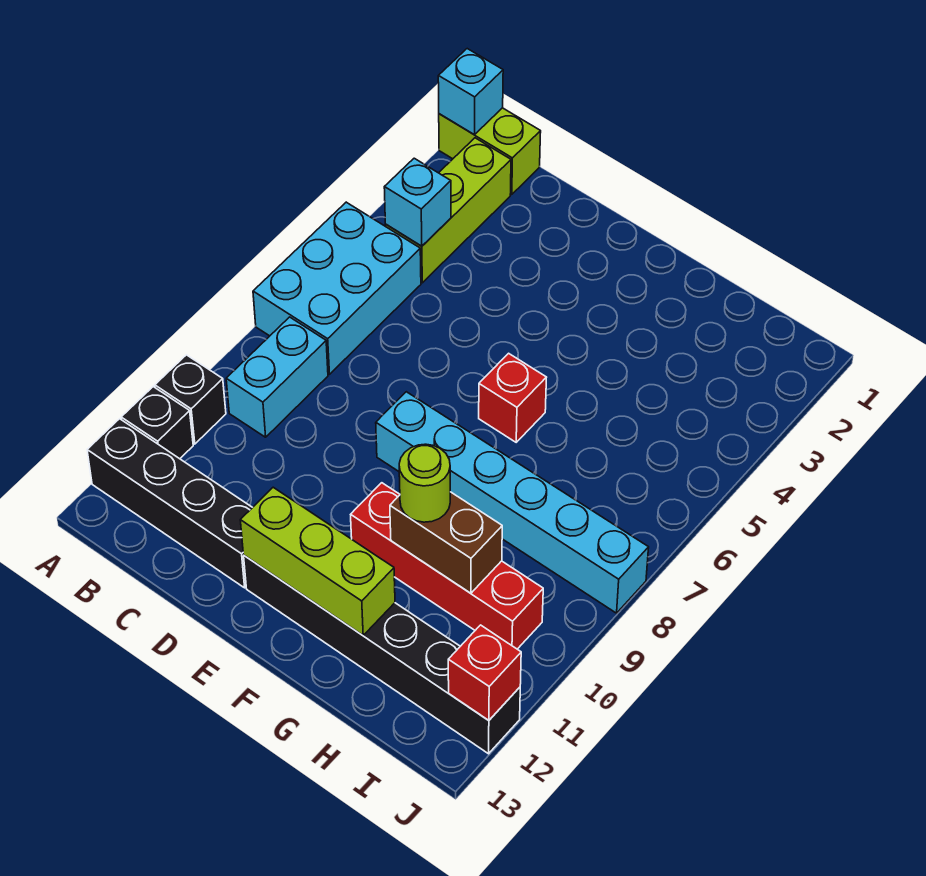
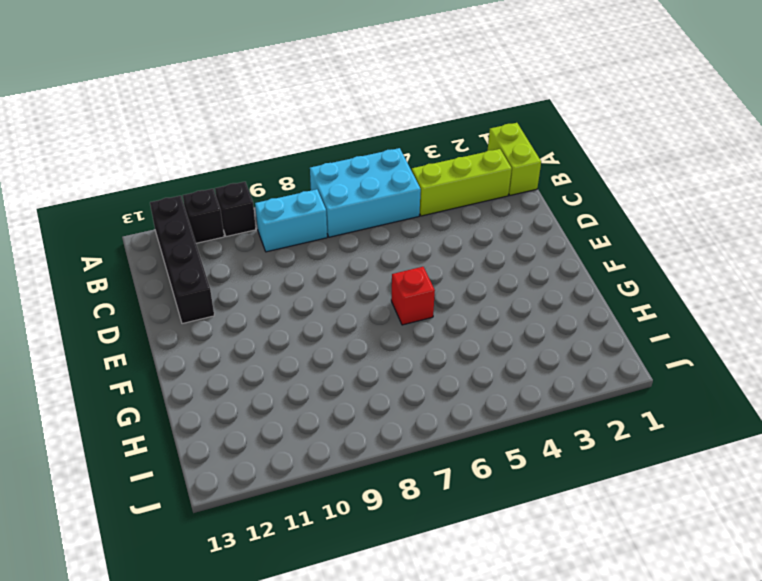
none -> cyan brick E8:J8 level 1
none -> black brick E12:J12 level 1
none -> red brick F10:I10 level 1

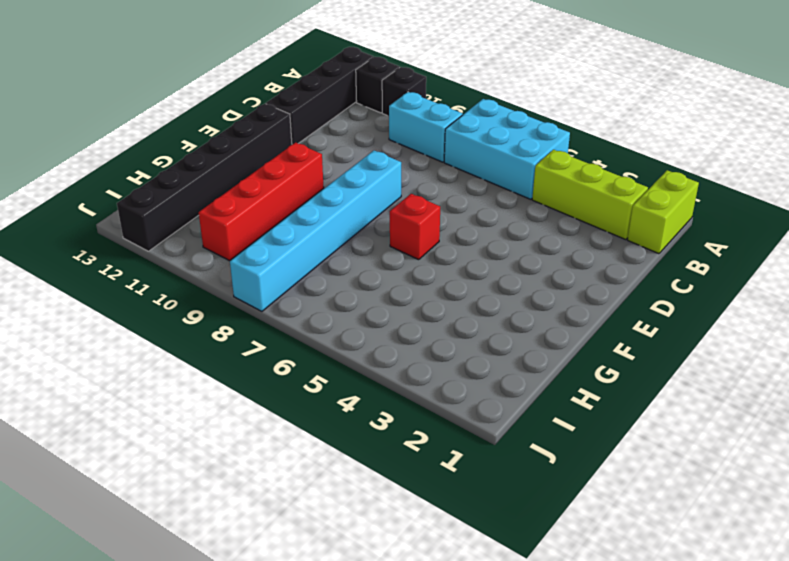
none -> cyan brick A1 level 2
none -> cyan brick B4 level 2
none -> lime brick E12:G12 level 2

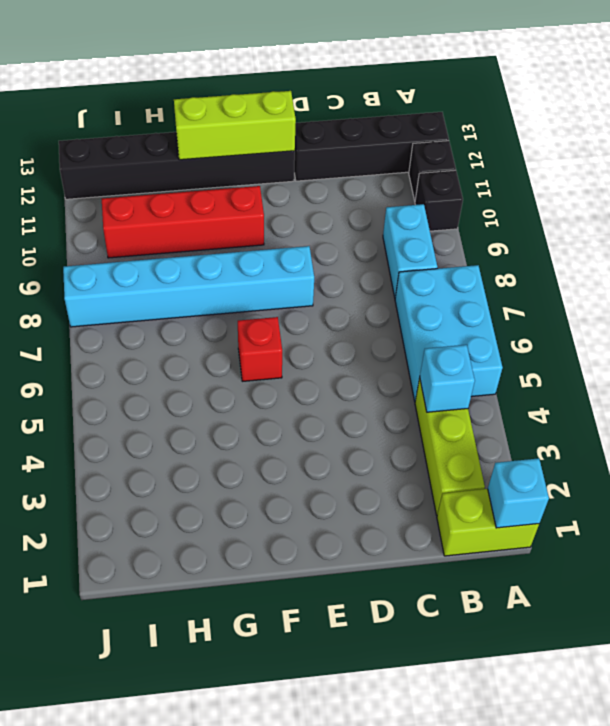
none -> brown brick G10:H10 level 2
none -> red brick J12 level 2
none -> lime round brick G10 level 3

